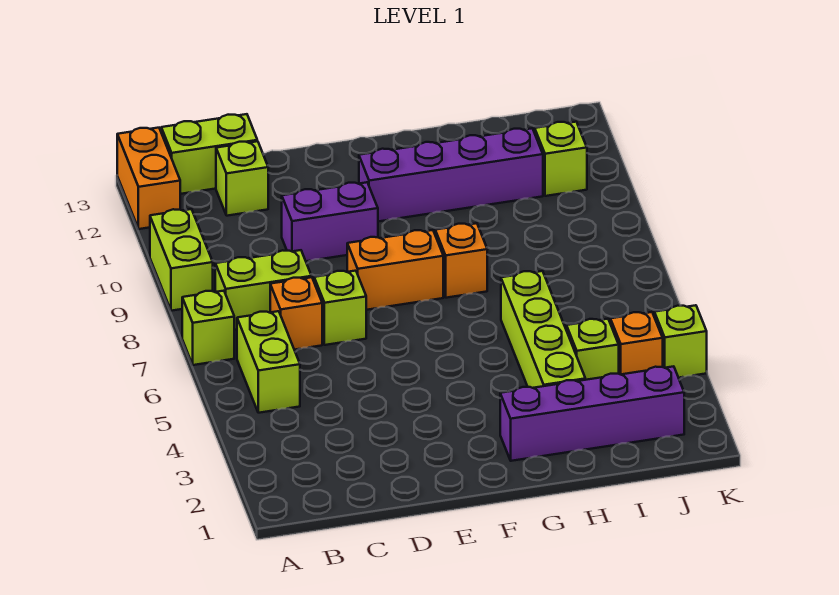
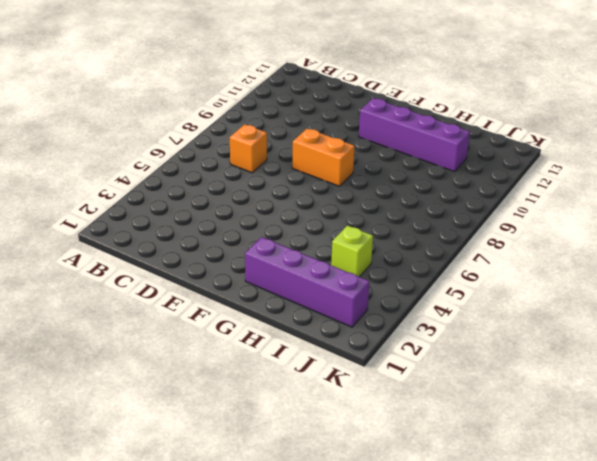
none -> lime brick A7 level 1
none -> lime brick A9:A10 level 1
none -> orange brick A12:A13 level 1

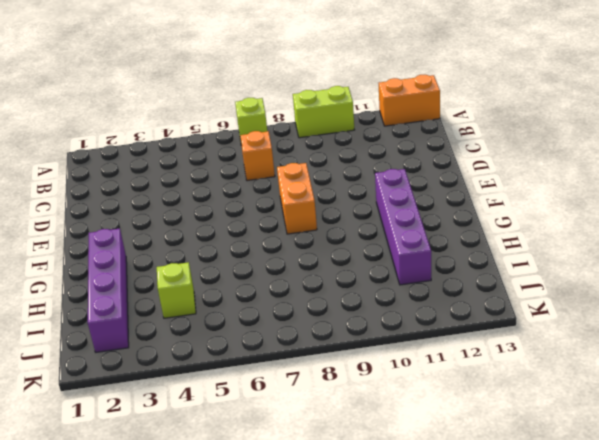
none -> lime brick B5:B6 level 1
none -> lime brick B8:C8 level 1
none -> lime brick B13:C13 level 1

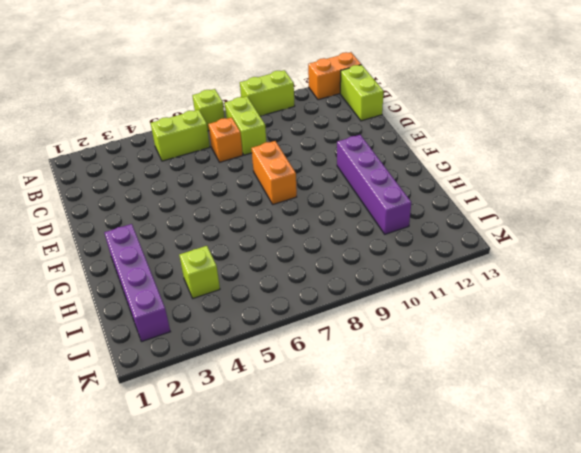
none -> lime brick C12 level 1
none -> lime brick D7 level 1
none -> purple brick D10:E10 level 1

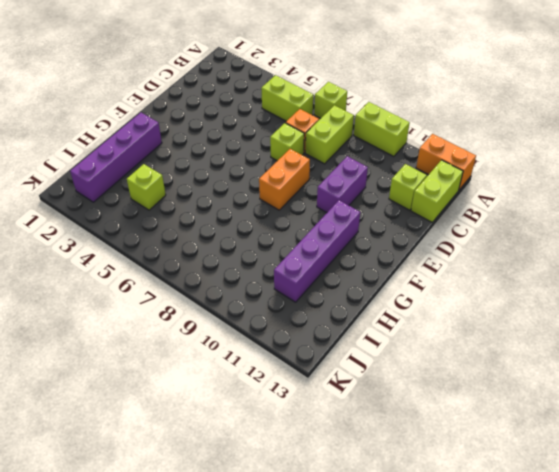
none -> orange brick G8 level 1
none -> lime brick H3:H6 level 1
none -> orange brick J4 level 1

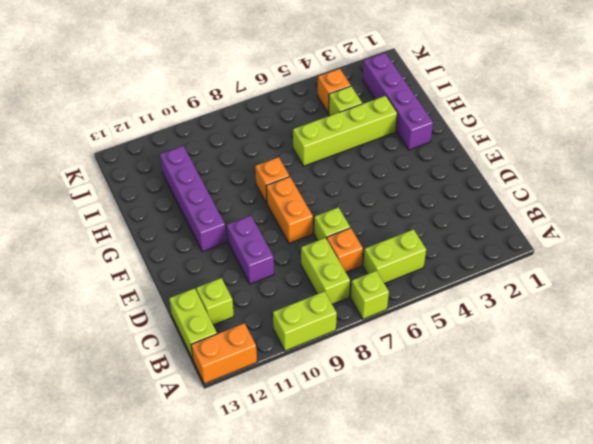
none -> lime brick J11 level 1
none -> lime brick K4 level 1

